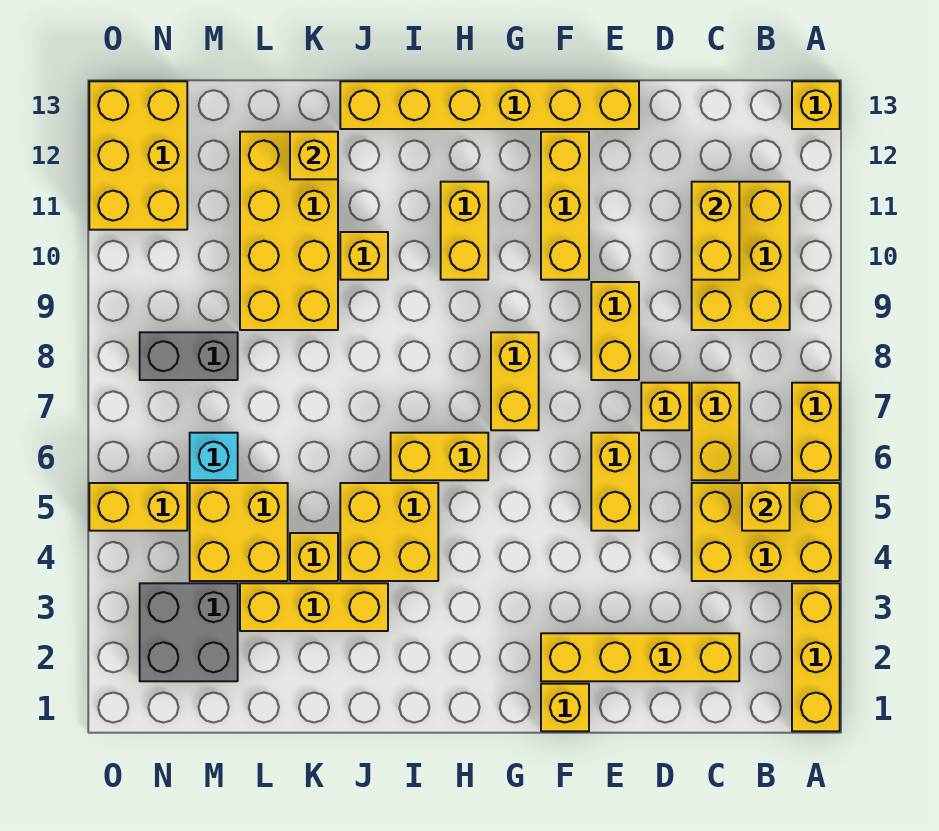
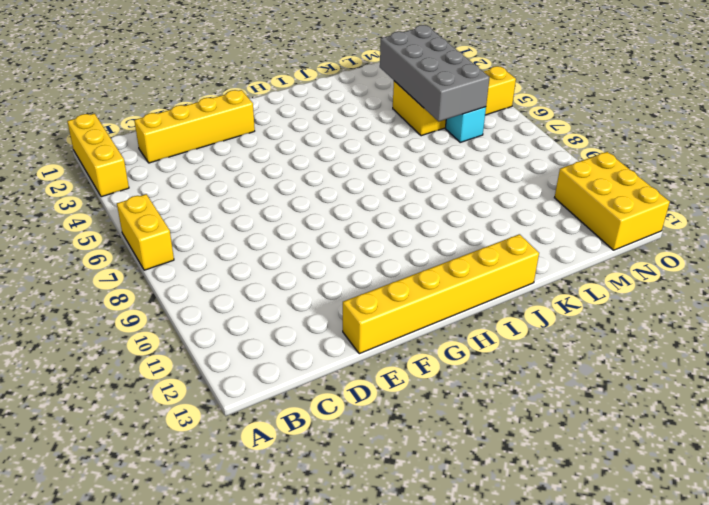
grey brick L3:M6 level 2 -> none
none -> yellow brick A4:C5 level 1
none -> yellow brick A13 level 1
none -> yellow brick B9:C11 level 1
none -> yellow brick C6:C7 level 1

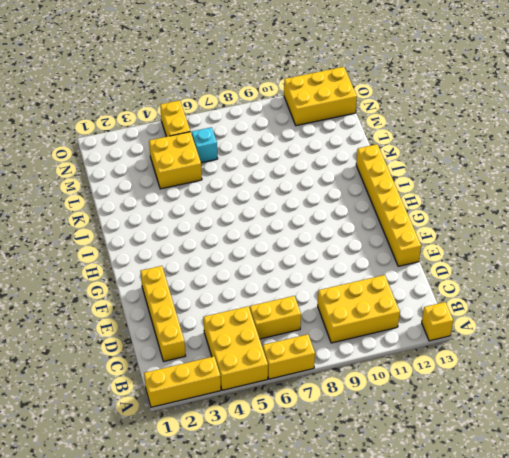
none -> yellow brick D7 level 1
none -> yellow brick E5:E6 level 1
none -> yellow brick E8:E9 level 1
none -> yellow brick F1 level 1

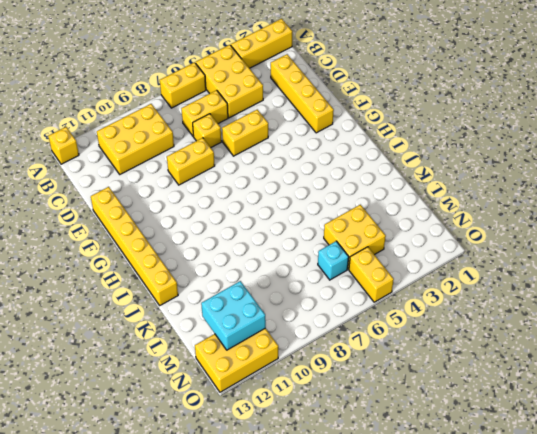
cyan brick M11:N12 level 2 -> none
none -> yellow brick F1 level 1
none -> yellow brick F10:F12 level 1
none -> yellow brick G7:G8 level 1
none -> yellow brick H6:I6 level 1

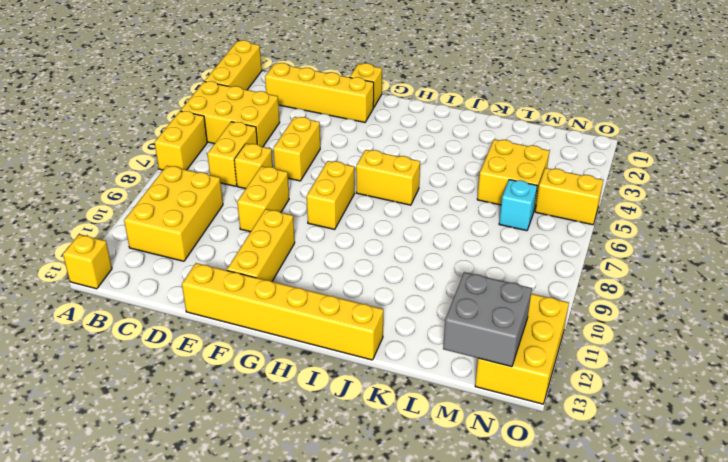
grey brick M12:N13 level 2 -> grey brick M2:N3 level 1
none -> yellow brick H10:H11 level 1
none -> yellow brick I4:J5 level 1
none -> yellow brick J3:L3 level 1
none -> yellow brick J10 level 1

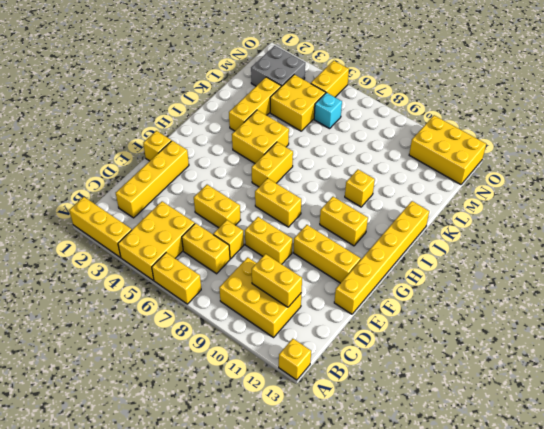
none -> yellow brick K4 level 1
none -> yellow brick K9:L12 level 1
none -> grey brick M8:N8 level 1
none -> yellow brick B5 level 2

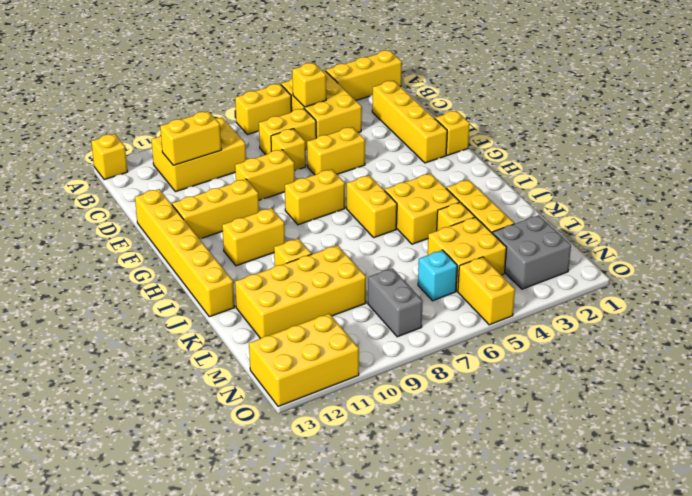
none -> yellow brick K12 level 2

